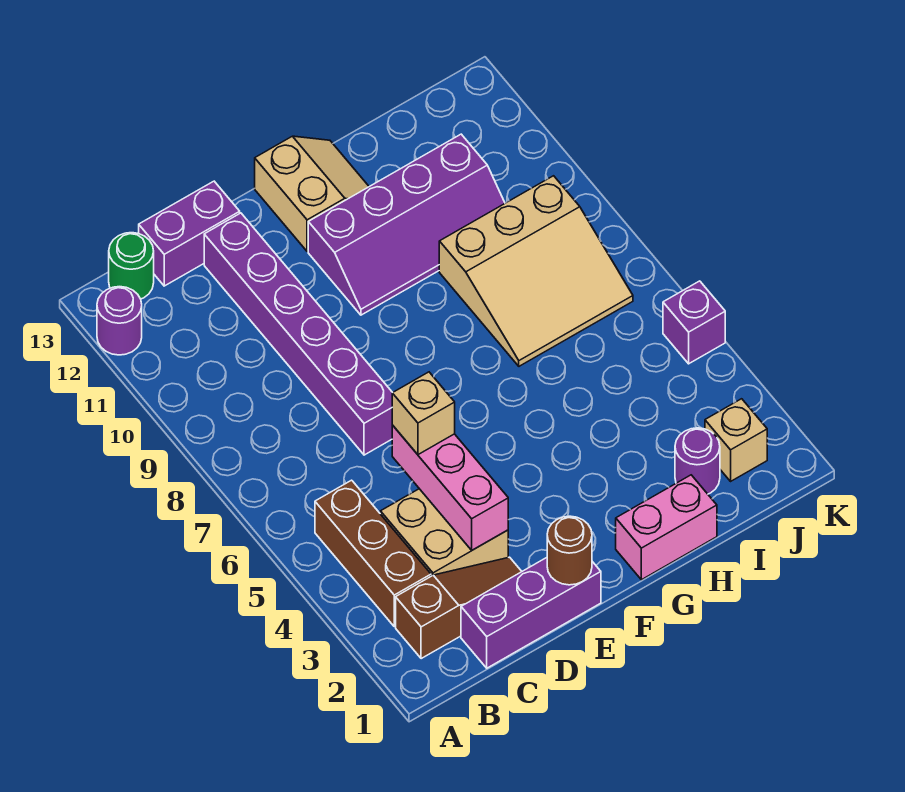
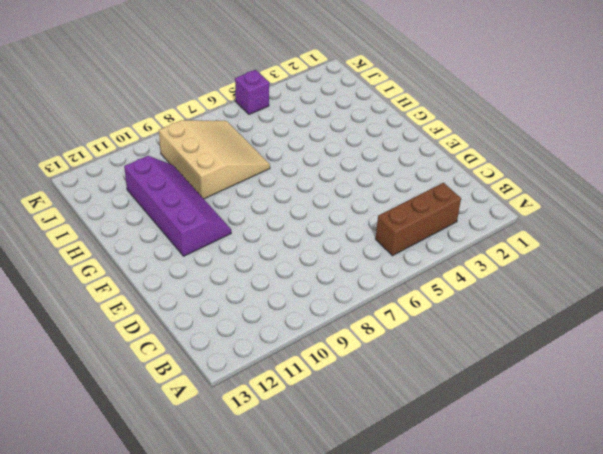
none -> purple round brick A12 level 1
none -> brown slope B2:D2 level 1 top B
none -> green round brick B13 level 1

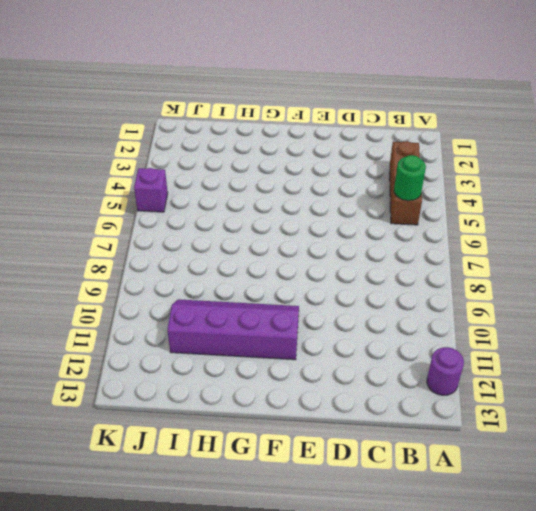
green round brick B5 level 2 -> green round brick B13 level 1
none -> brown slope B2:D2 level 1 top B
none -> purple brick C1:E1 level 1
none -> tan brick C3:D4 level 1

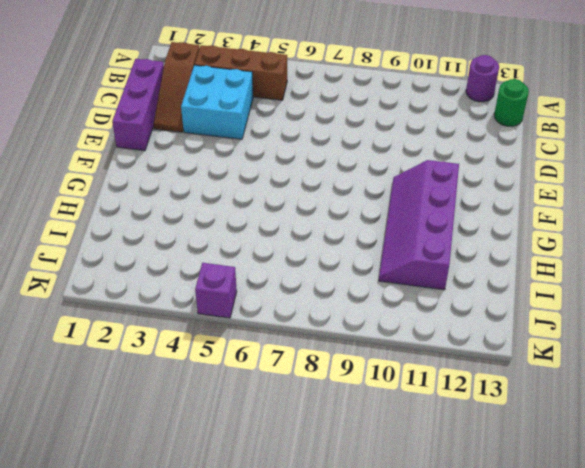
cyan brick C3:D4 level 1 -> tan brick C3:D4 level 1
none -> purple brick C13:D13 level 1
none -> purple brick D7:D12 level 1
none -> tan slope F12:G13 level 1 top F

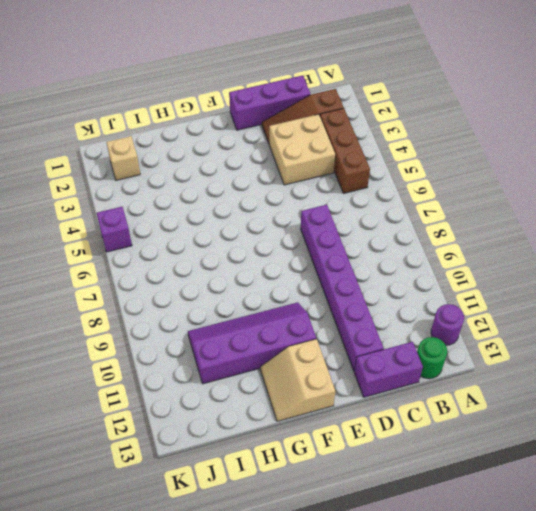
none -> pink brick G1:H1 level 1
none -> tan slope H7:J9 level 1 top 9
none -> purple round brick I2 level 1

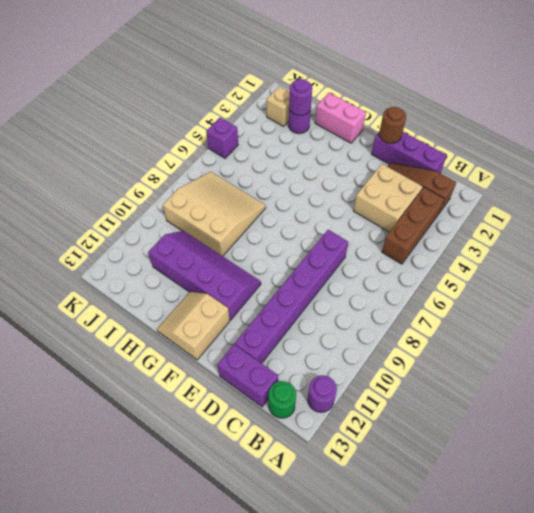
purple round brick I2 level 2 -> none
none -> pink brick D3:D5 level 2
none -> tan brick D5 level 3

